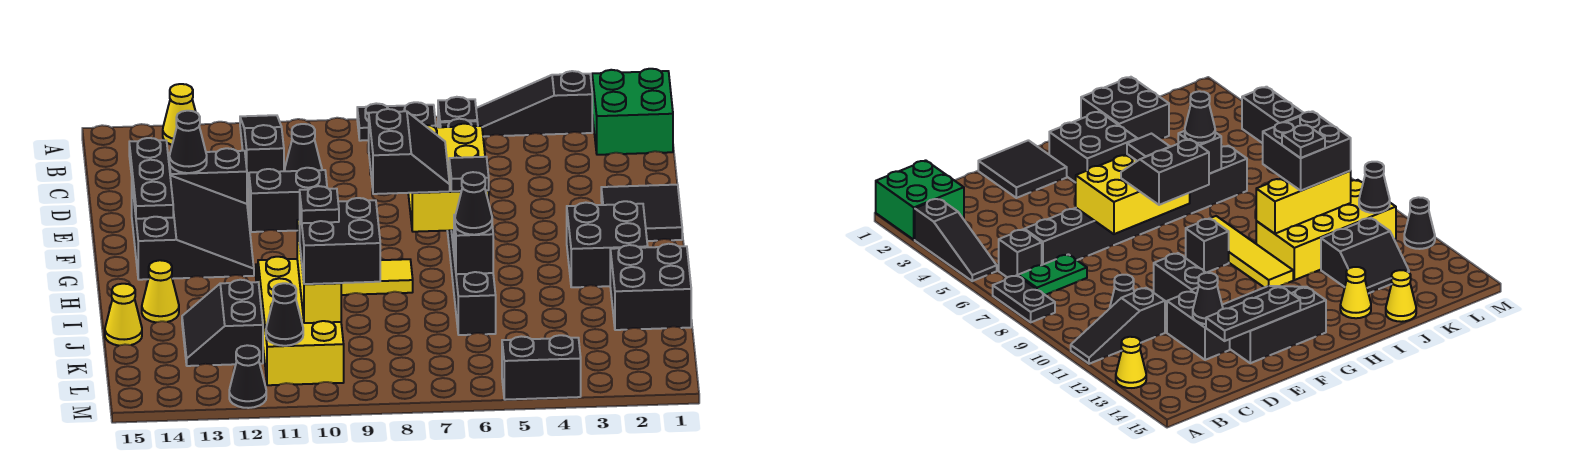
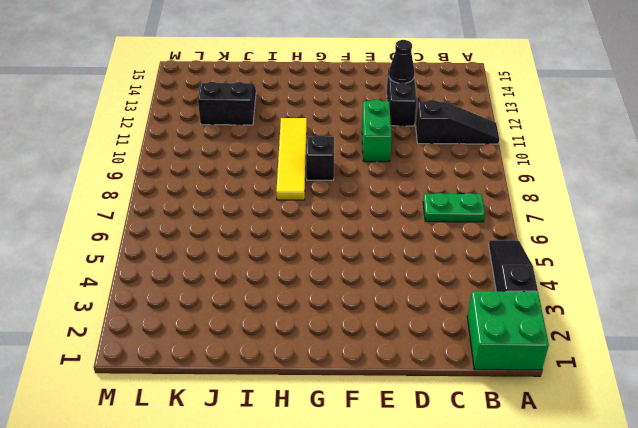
green brick E10:E11 level 1 -> black brick E10:E11 level 1
none -> black plate A7:A8 level 1
none -> yellow cone A13 level 1
none -> black brick B6 level 1
none -> black brick C6:J6 level 1

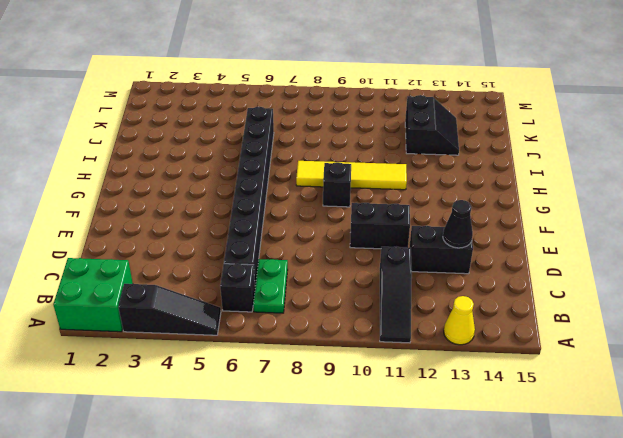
none -> black plate A7:A8 level 1
none -> black cone C10 level 1
none -> black tile E1:F2 level 1
none -> black slope E12:G14 level 1 top 14

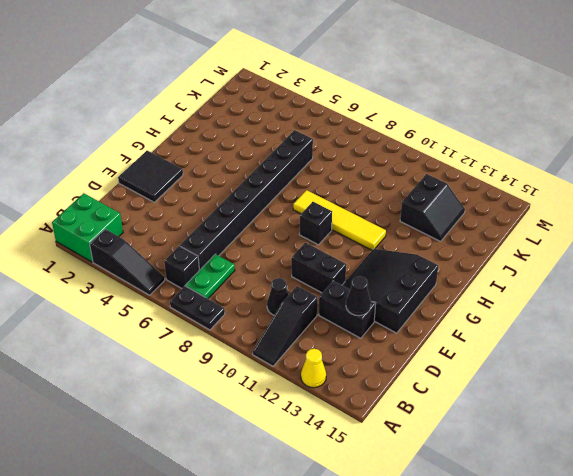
none -> black brick G2:H3 level 1
none -> black brick I1:J2 level 1
none -> yellow brick I10:L11 level 1
none -> yellow cone I14 level 1

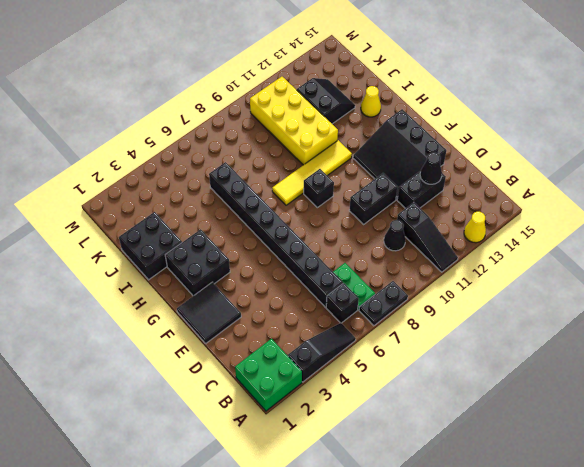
none -> yellow cone J15 level 1
none -> black brick M4:M5 level 1
none -> black cone M12 level 1
none -> black plate D14:F14 level 2

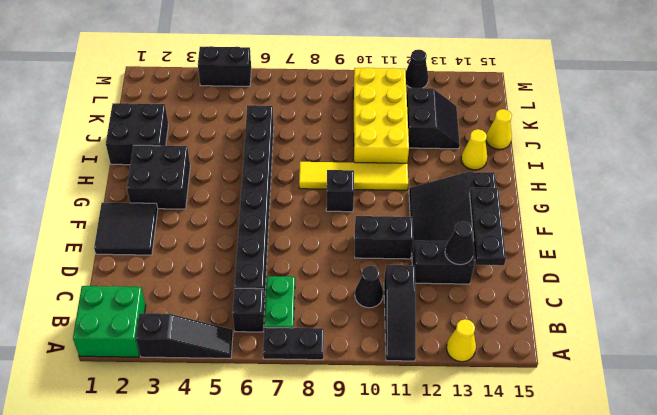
none -> yellow brick E6:G7 level 2
none -> black brick I6 level 2
none -> yellow brick I10:K10 level 2
none -> black cone L11 level 2

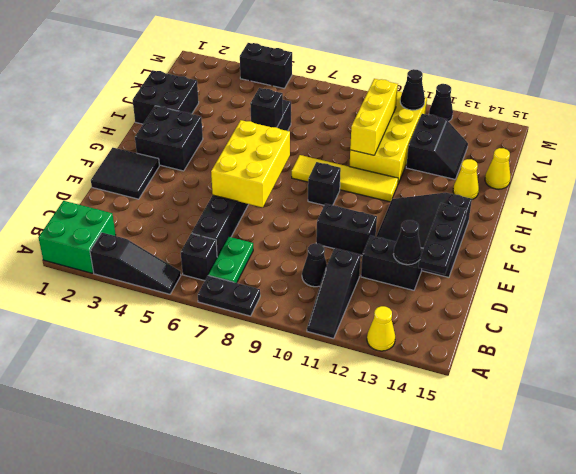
none -> black slope F7:G8 level 3 top 8
none -> black tile G6 level 3
none -> black cone I6 level 3
none -> black brick J9:K10 level 3

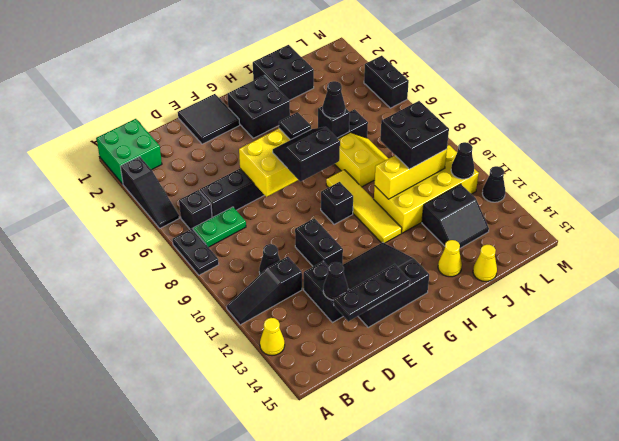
yellow slope I7:J8 level 1 top I -> none
none -> black plate J10 level 4

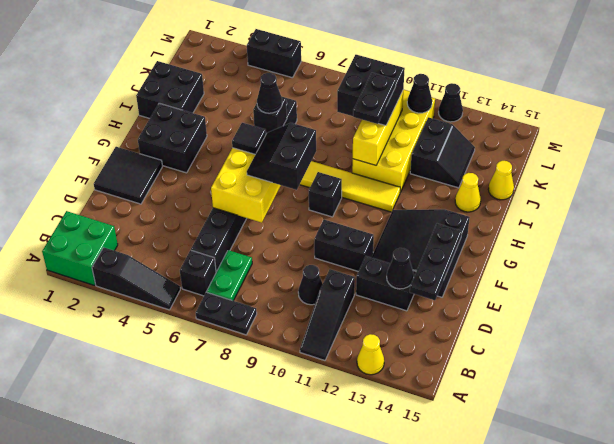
black plate I10:J10 level 4 -> black plate J10 level 4

